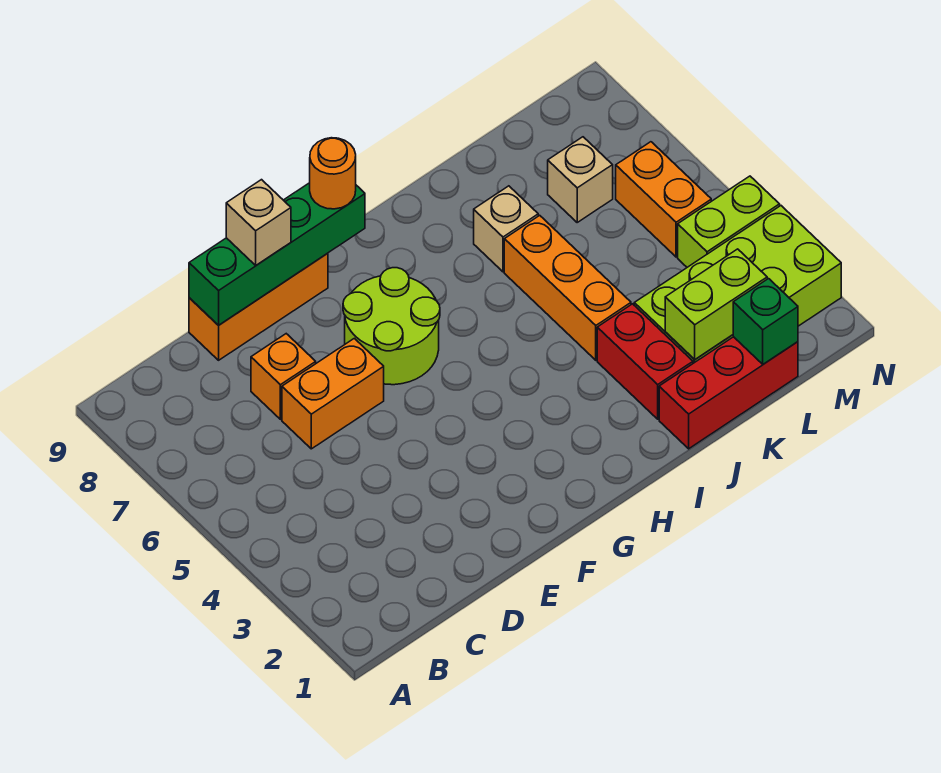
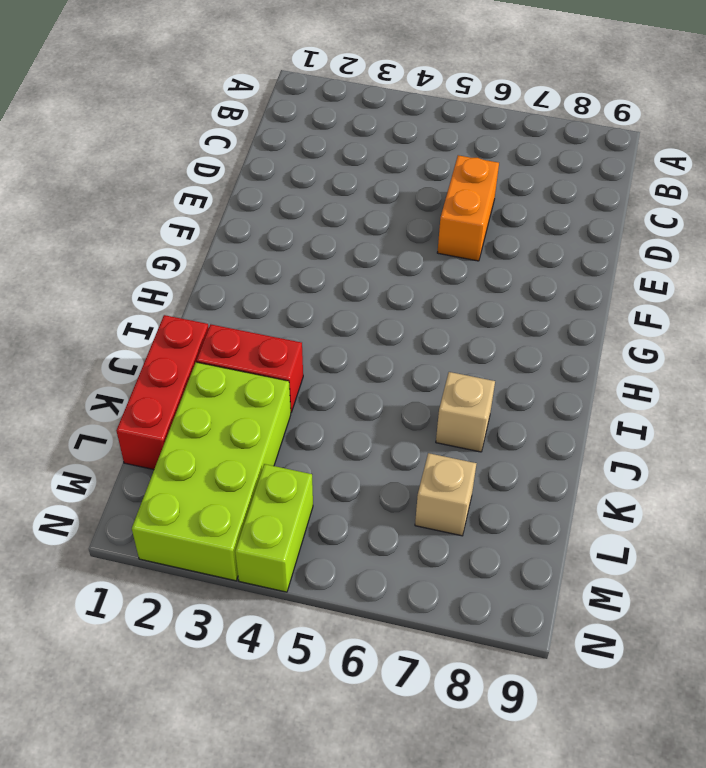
none -> orange brick D7 level 1
none -> orange brick D9:F9 level 1
none -> lime round brick F6:G7 level 1

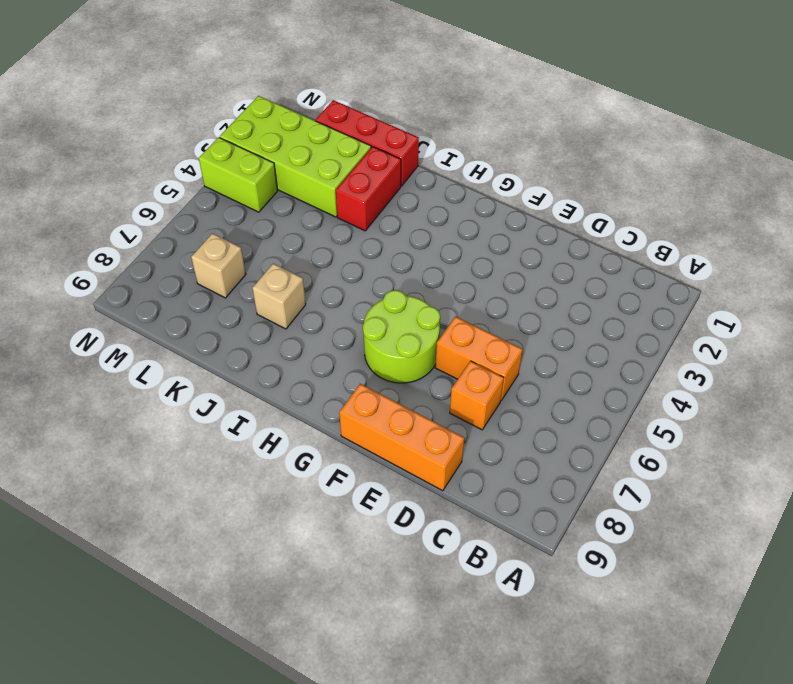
none -> orange brick J4:J6 level 1
none -> orange brick M5:M6 level 1
none -> green brick D9:G9 level 2

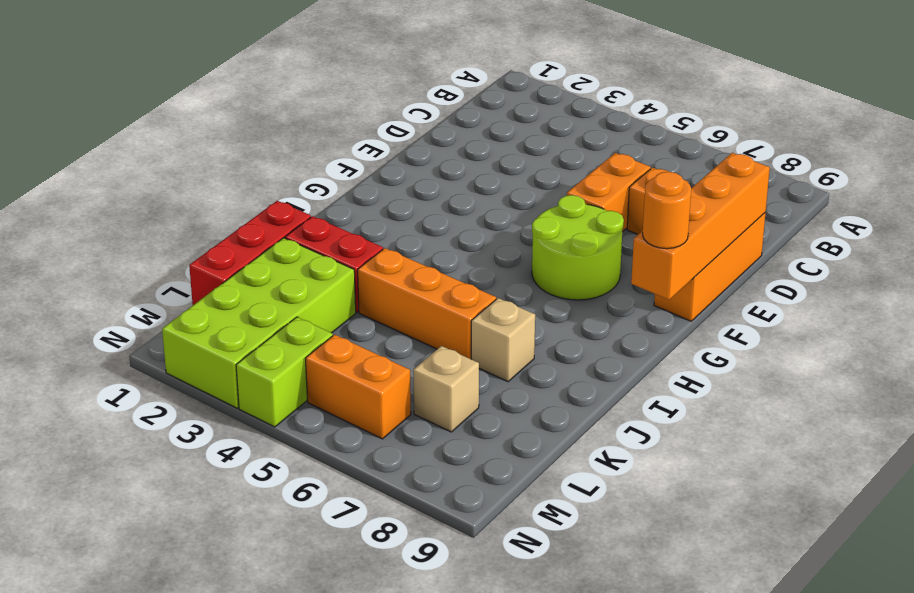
orange brick D9:G9 level 2 -> green brick D9:G9 level 2
none -> lime brick K2:L2 level 2
none -> green brick L1 level 2
none -> tan brick E9 level 3

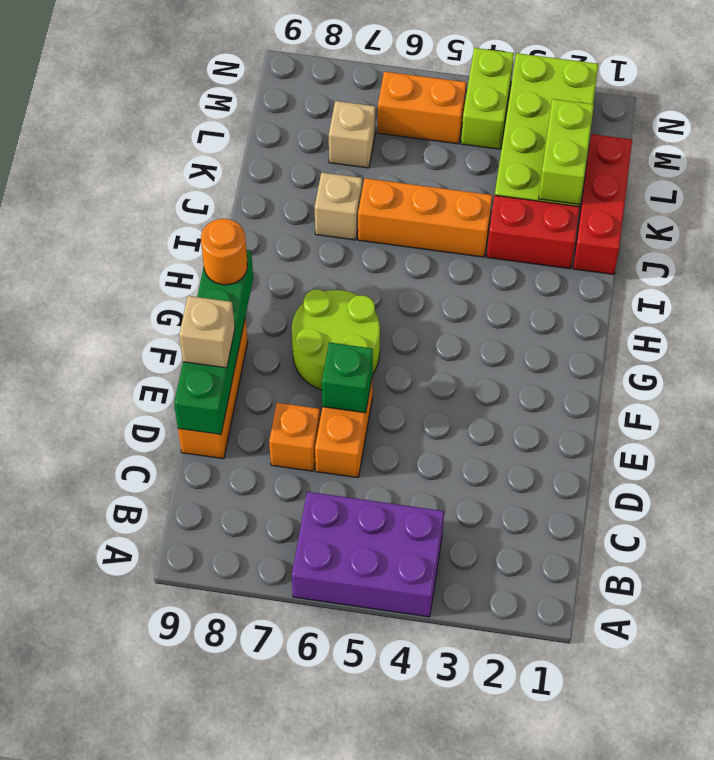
purple brick A4:B6 level 1 -> none
green brick E6 level 2 -> green brick L1 level 2

